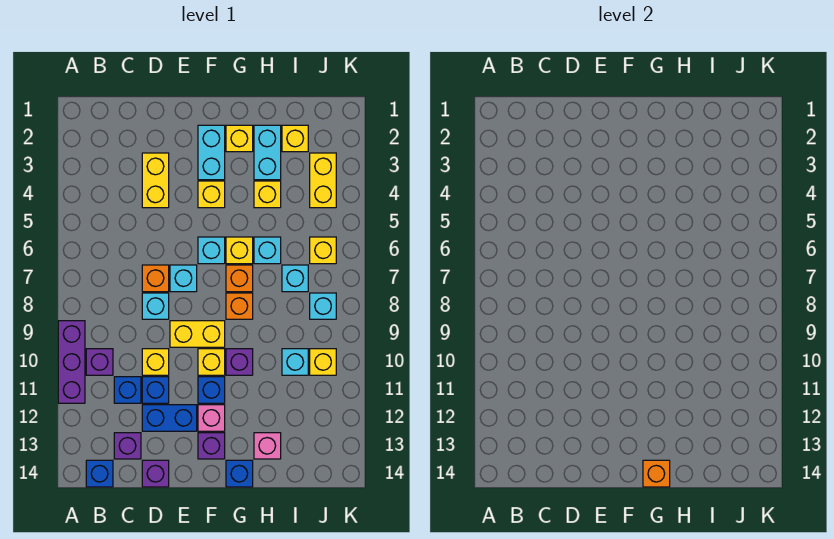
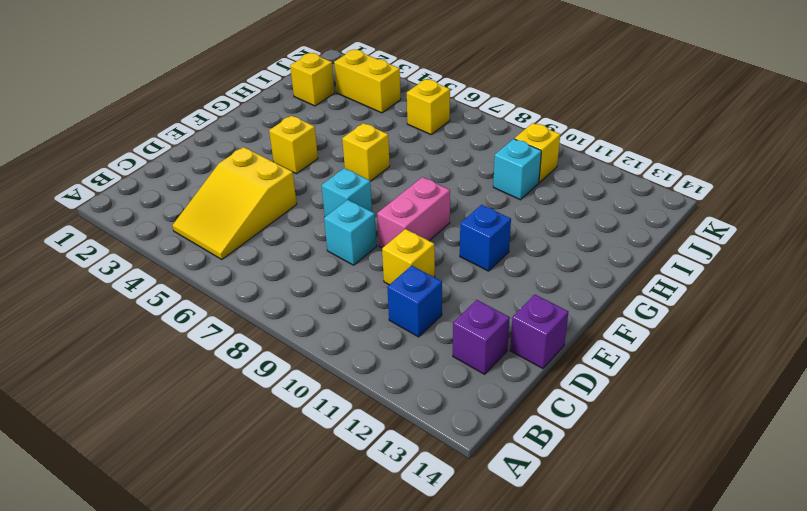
yellow slope B4:D5 level 1 top D -> yellow brick D3:D4 level 1
pink brick E9:F9 level 1 -> yellow brick E9:F9 level 1
none -> purple brick A9:A11 level 1
none -> purple brick B10 level 1
none -> blue brick B14 level 1
none -> orange brick D7 level 1

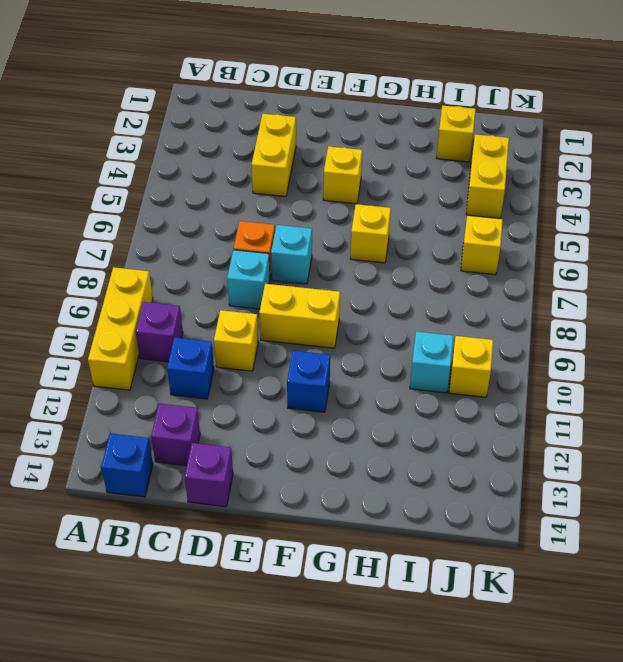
yellow brick A9:A11 level 1 -> purple brick A9:A11 level 1
none -> blue brick D11 level 1
none -> blue brick D12:E12 level 1
none -> cyan brick F2:F3 level 1
none -> cyan brick F6 level 1

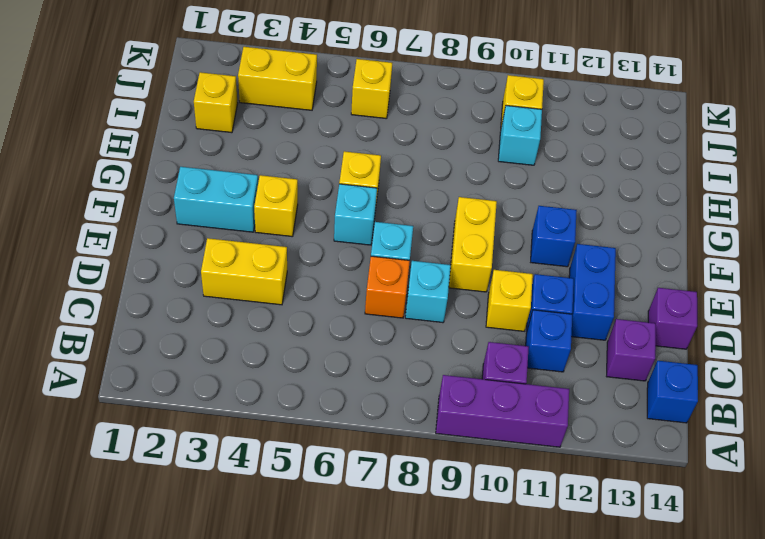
none -> yellow brick F10 level 1
none -> pink brick F12 level 1
none -> purple brick F13 level 1
none -> yellow brick G2 level 1

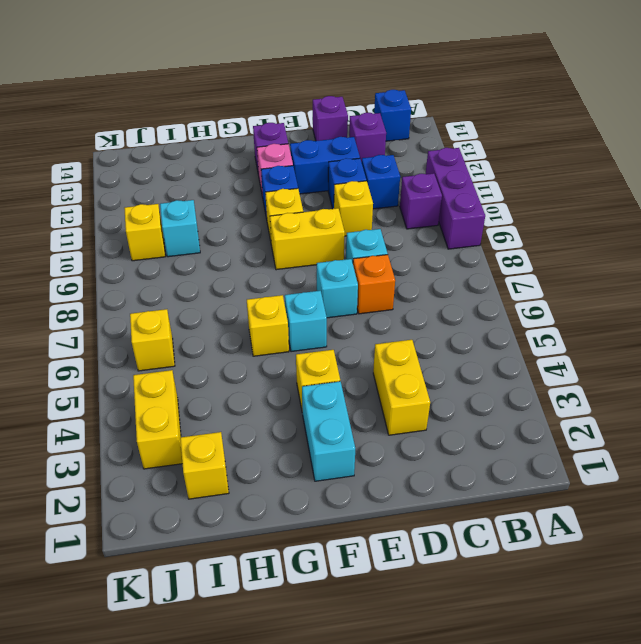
none -> yellow brick G2 level 1
none -> orange brick G7 level 1
none -> orange brick G8 level 1
none -> purple brick G10 level 1

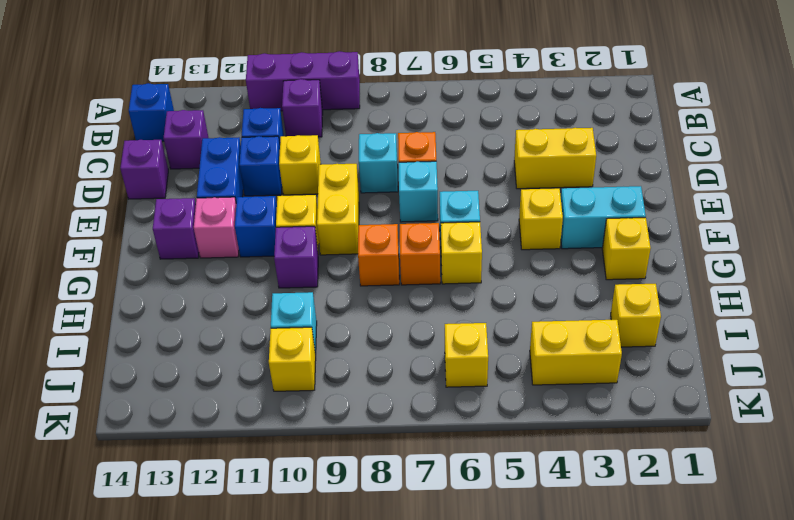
none -> blue brick G14 level 1
none -> cyan brick H2:H3 level 1
none -> yellow brick H4 level 1
none -> cyan brick H6 level 1

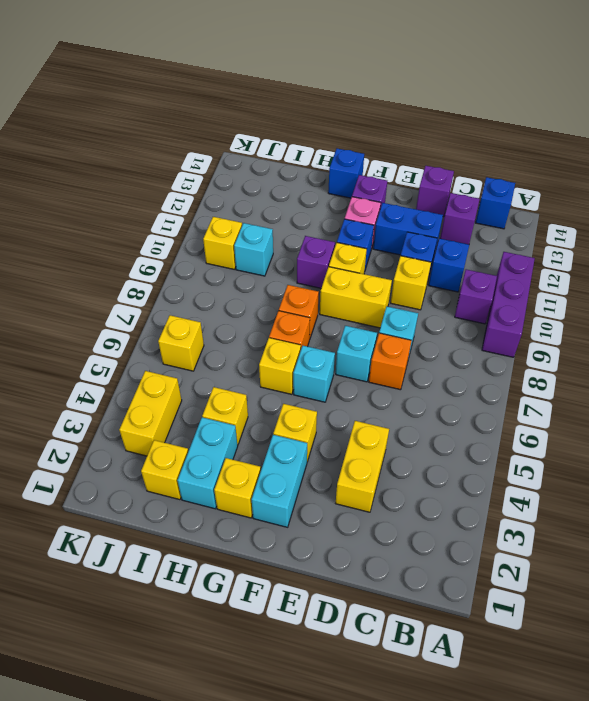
none -> cyan brick H6 level 1
none -> pink brick H13 level 1
none -> cyan brick I7 level 1
none -> cyan brick J8 level 1

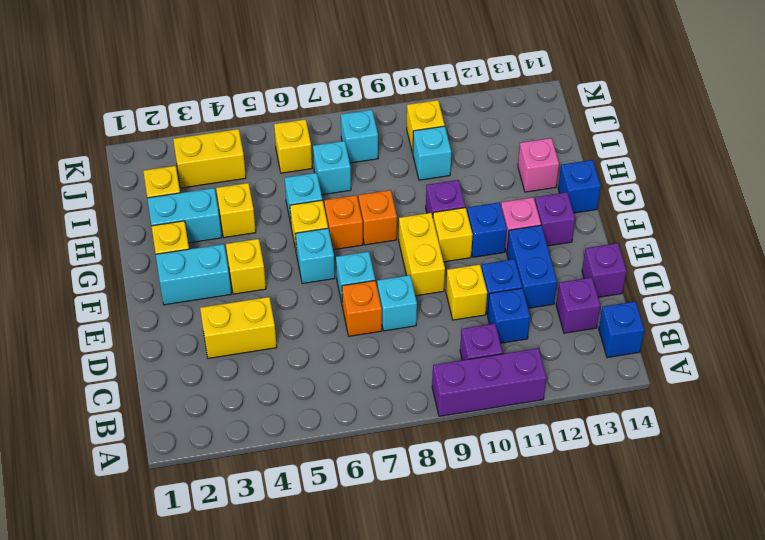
none -> orange brick G14 level 2

